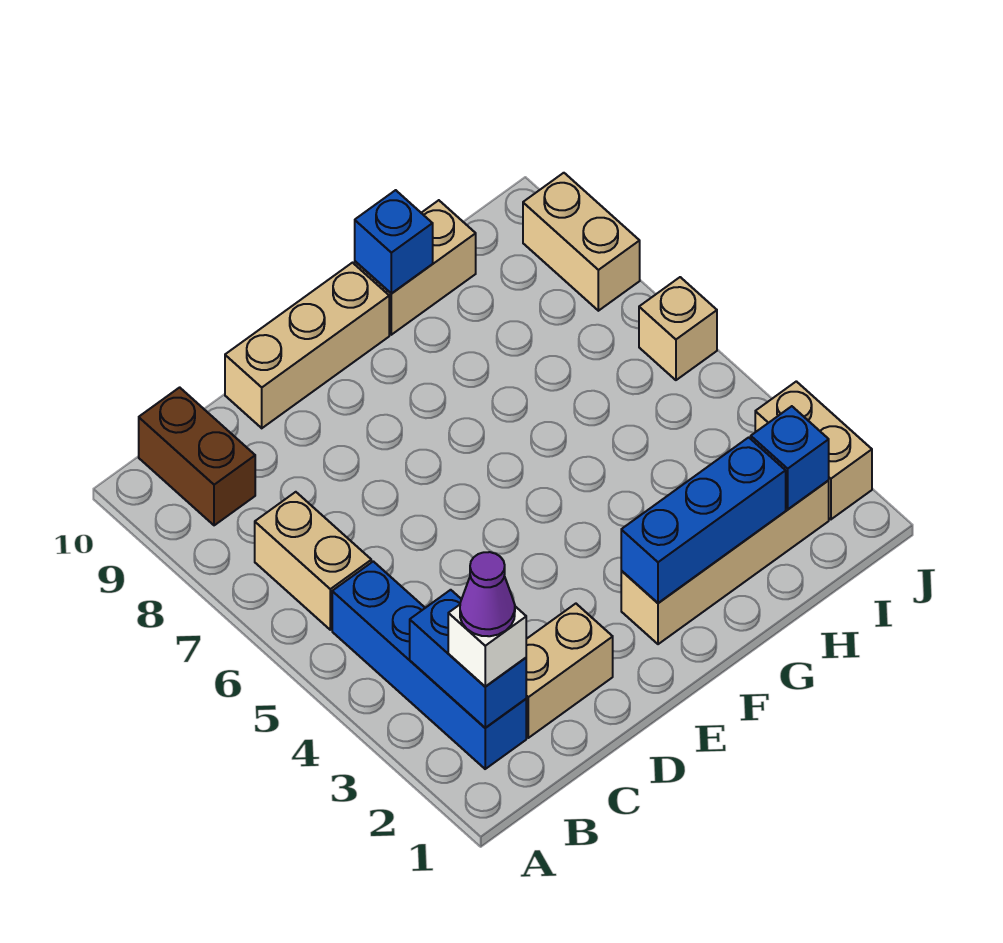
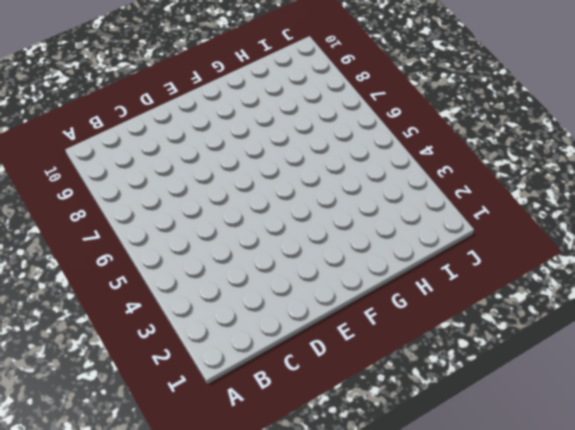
none -> blue brick B2:B5 level 1
none -> tan brick B6:B7 level 1
none -> brown brick B9:B10 level 1

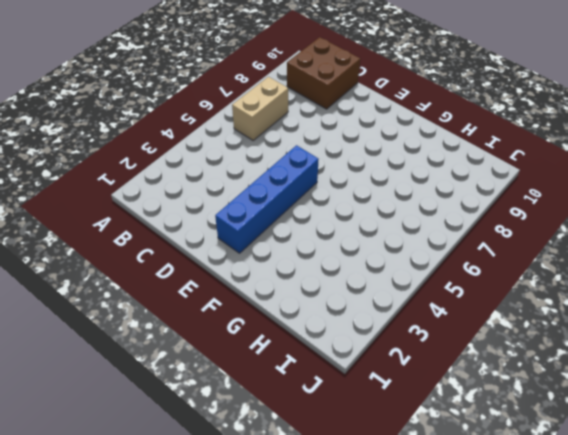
brown brick B9:C10 level 1 -> brown brick B9:B10 level 1
blue brick E2:E5 level 1 -> blue brick B2:B5 level 1
none -> tan brick C2:D2 level 1
none -> tan brick D10:F10 level 1
none -> tan brick F2:I2 level 1

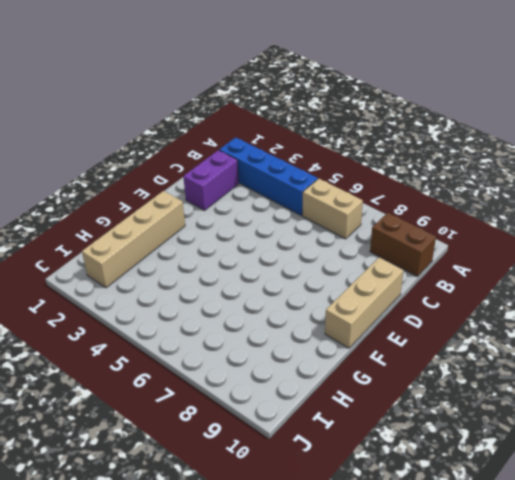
purple brick C2:D2 level 1 -> tan brick C2:D2 level 1
none -> tan brick G10:H10 level 1
none -> tan brick J2:J3 level 1
none -> tan brick J6 level 1

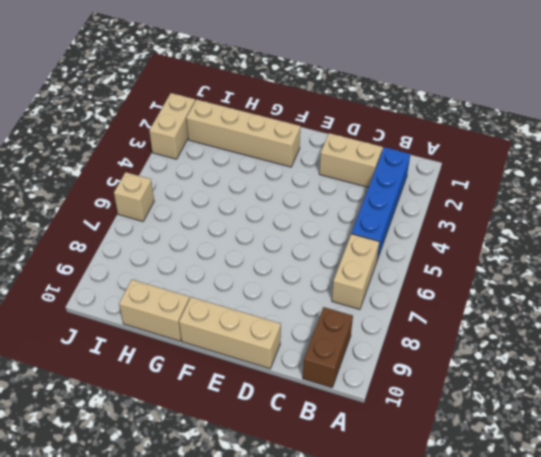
none -> tan brick J8:J9 level 1
none -> blue brick B2:B3 level 2
none -> blue brick F2:H2 level 2

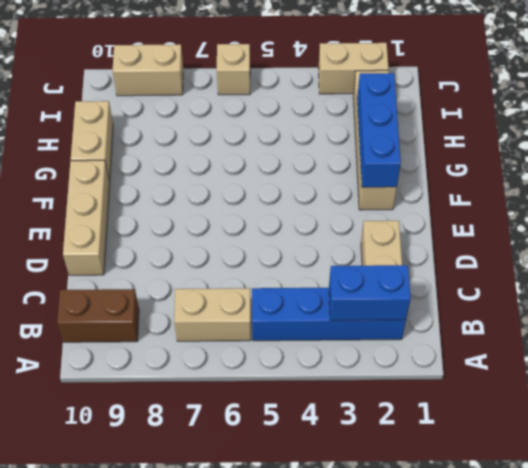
none -> blue brick G10 level 2
none -> blue brick I2 level 2
none -> white brick B2 level 3

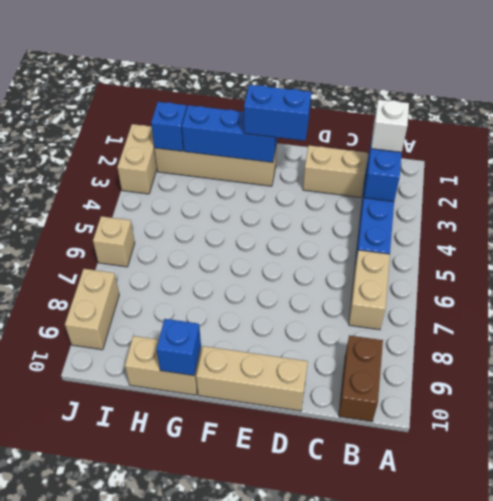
blue brick E2:F2 level 3 -> none
none -> purple cone B2 level 4

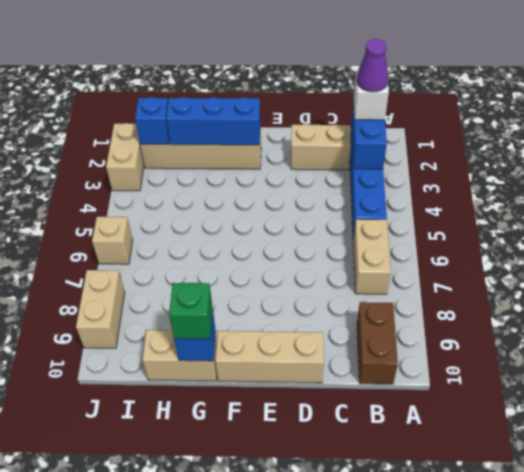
green brick G10 level 3 -> none

